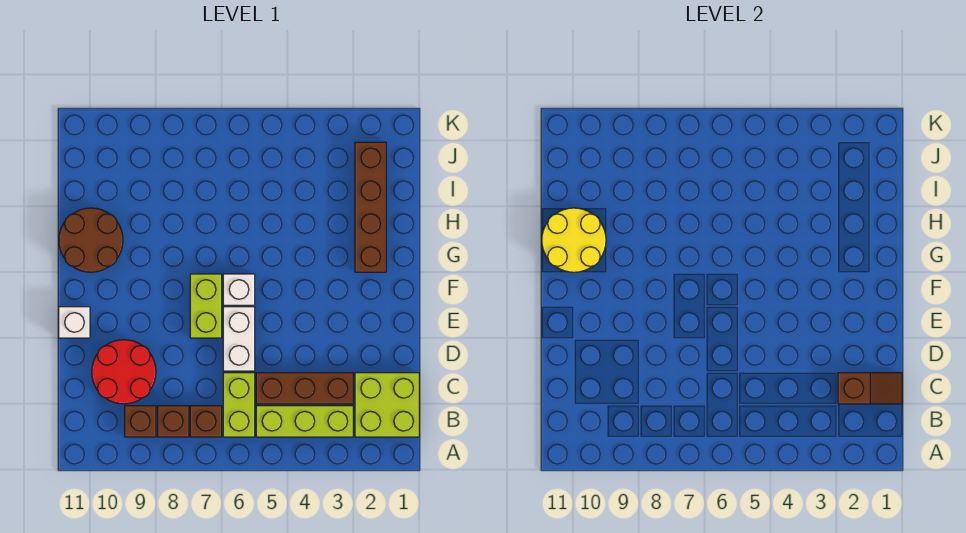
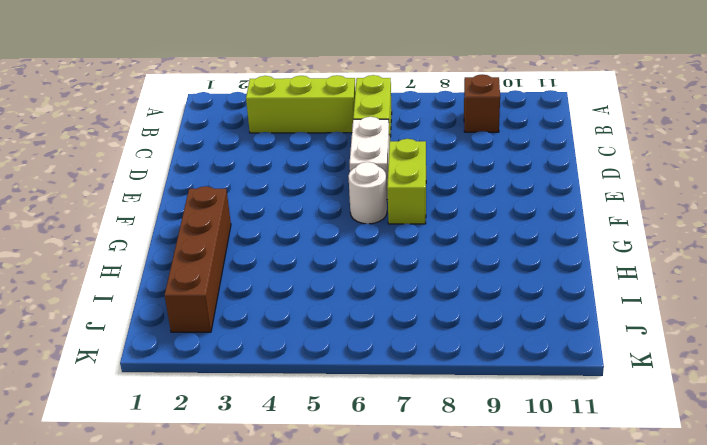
white round brick F6 level 1 -> white brick F6 level 1
none -> lime brick B1:C2 level 1
none -> brown brick B7 level 1
none -> brown brick B8 level 1

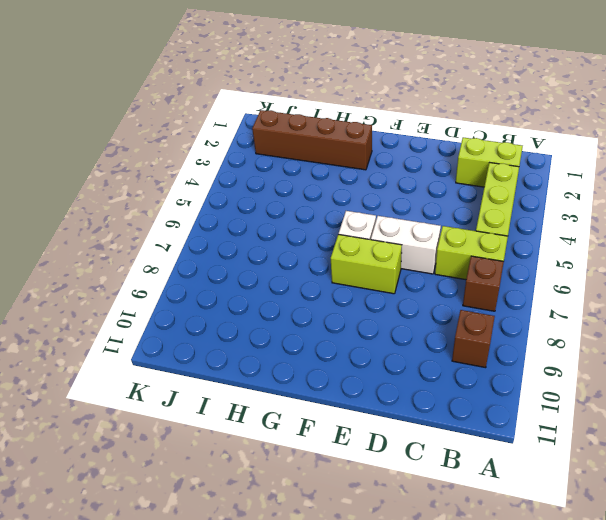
lime brick B2:C2 level 1 -> lime brick B1:C2 level 1
none -> brown brick B8 level 1
none -> brown brick C3:C5 level 1
none -> red round brick C9:D10 level 1

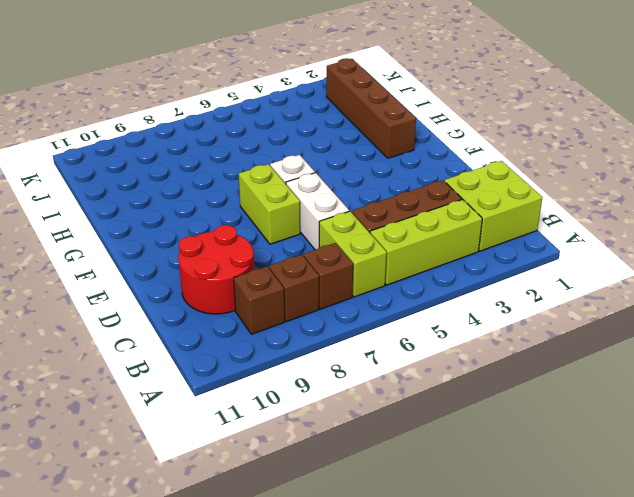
none -> white brick E11 level 1
none -> brown round brick G10:H11 level 1
none -> brown slope C1:C2 level 2 top 2

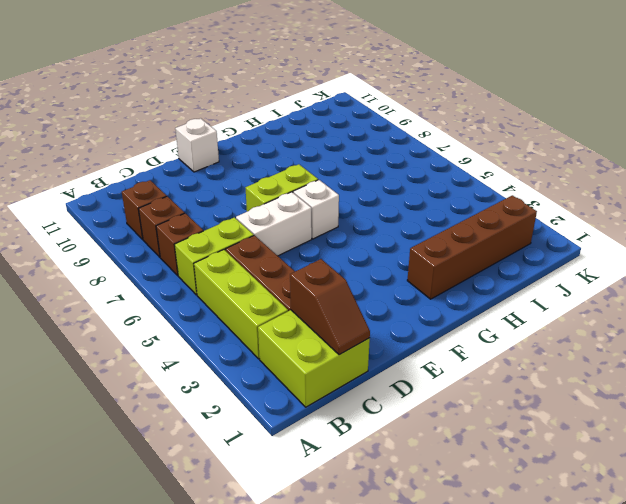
none -> red round brick C9:D10 level 1
none -> brown round brick G10:H11 level 1
none -> yellow round brick G10:H11 level 2

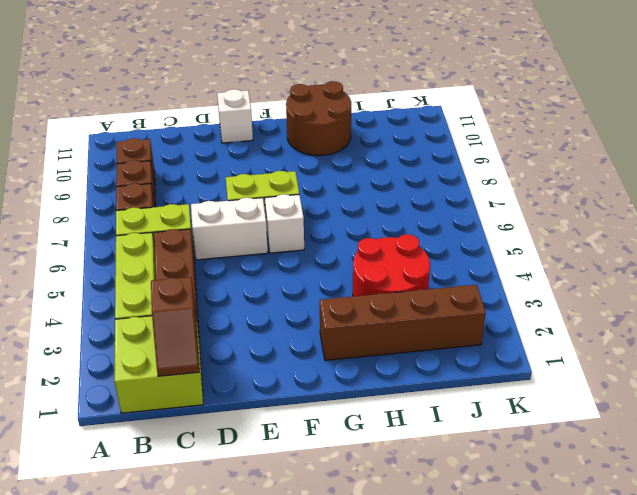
red round brick H3:I4 level 1 -> red round brick C9:D10 level 1
none -> yellow round brick G10:H11 level 2

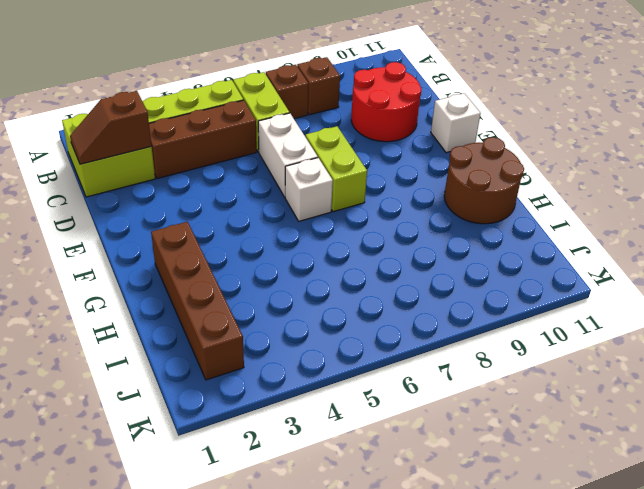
none -> brown brick B9 level 1
none -> yellow round brick G10:H11 level 2

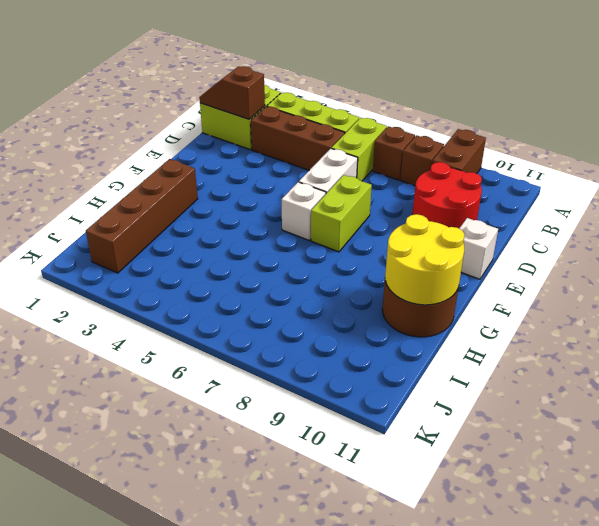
brown brick A9:B9 level 1 -> brown brick B9 level 1

